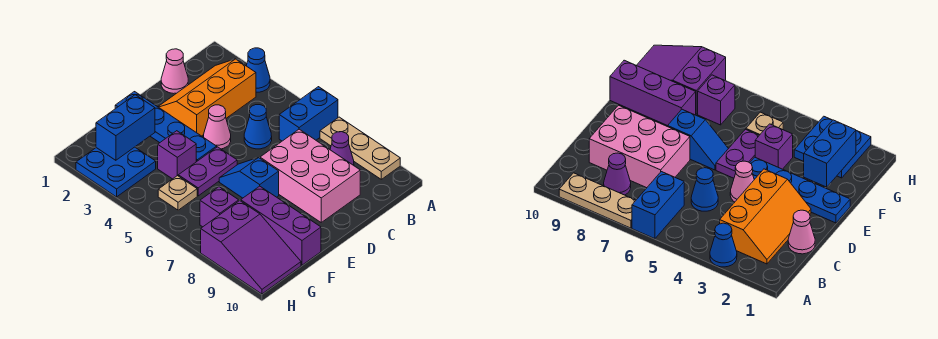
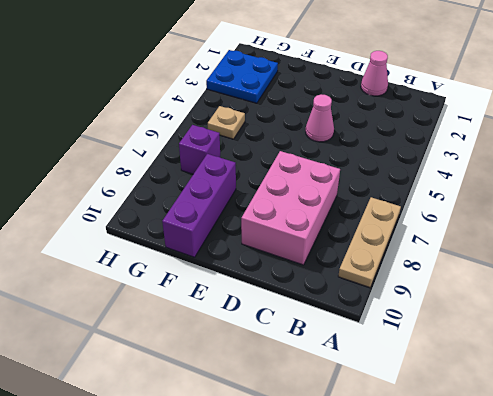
none -> blue cone A3 level 1
none -> blue brick A6:B6 level 1
none -> orange slope B2:D3 level 1 top 3

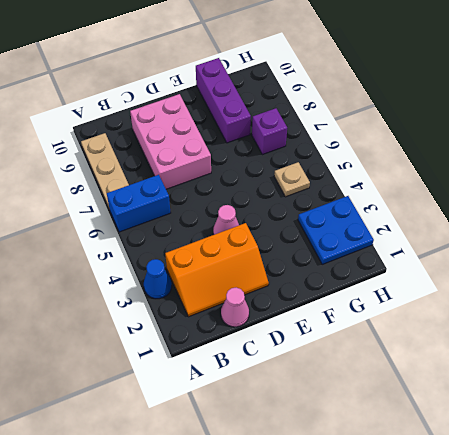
none -> purple cone B8 level 1
none -> blue cone C5 level 1
none -> blue plate E1:E4 level 1

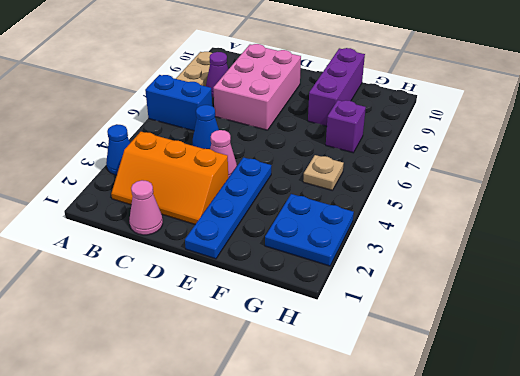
none -> purple plate E5:F5 level 1
none -> blue slope E6:E7 level 1 top 7
none -> purple brick F4 level 1

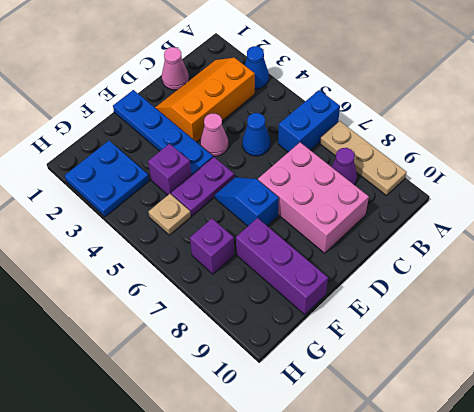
none -> purple slope G8:H10 level 1 top 8
none -> blue brick F2:G2 level 2

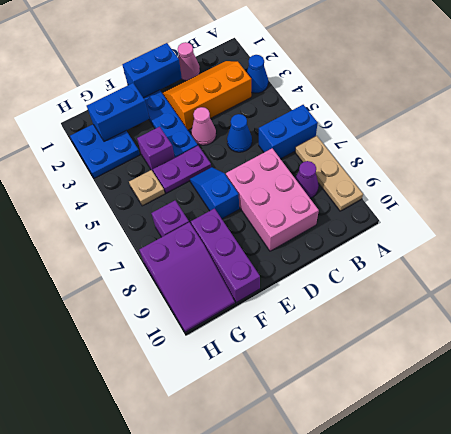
blue brick D1:E1 level 2 -> none

